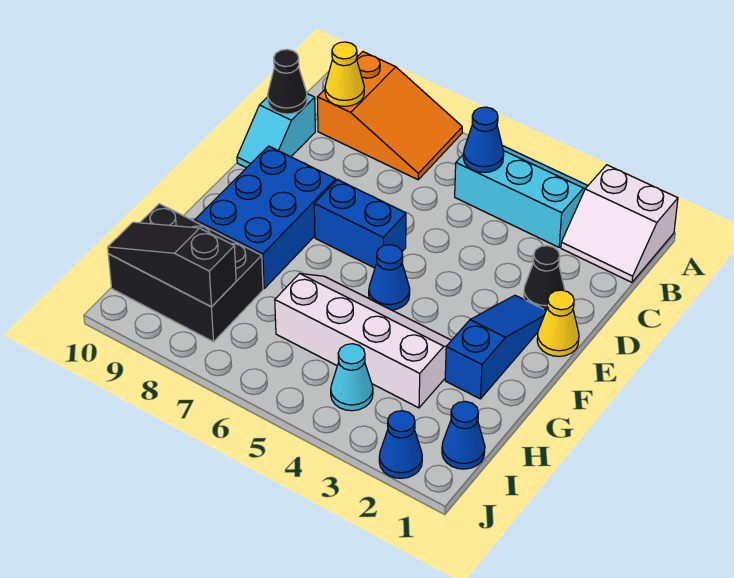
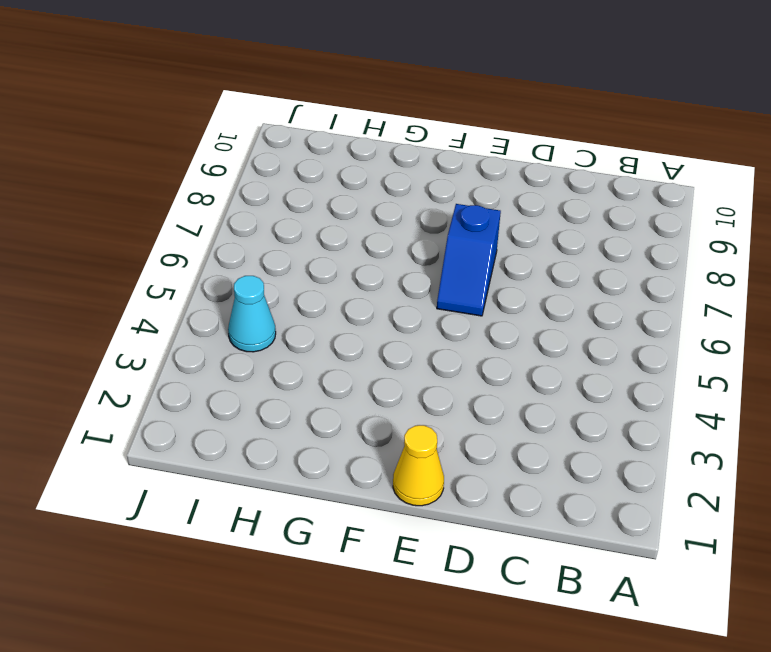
blue slope E6:E7 level 1 top 7 -> blue brick E6:E7 level 1
none -> white slope A1:B2 level 1 top A
none -> cyan slope A3:B5 level 1 top B
none -> orange slope A7:B9 level 1 top 9

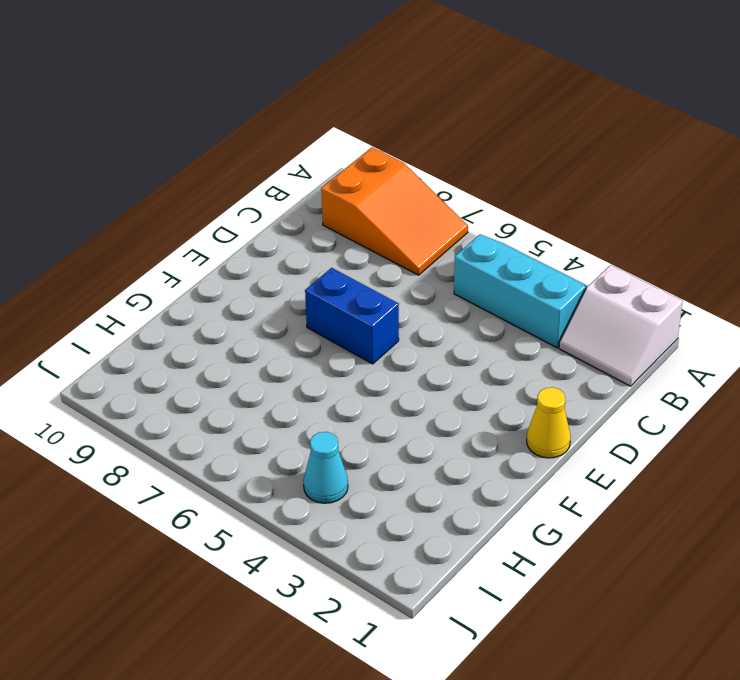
none -> cyan slope C10:D10 level 1 top C
none -> black cone D2 level 1
none -> blue slope E2:G2 level 1 top G

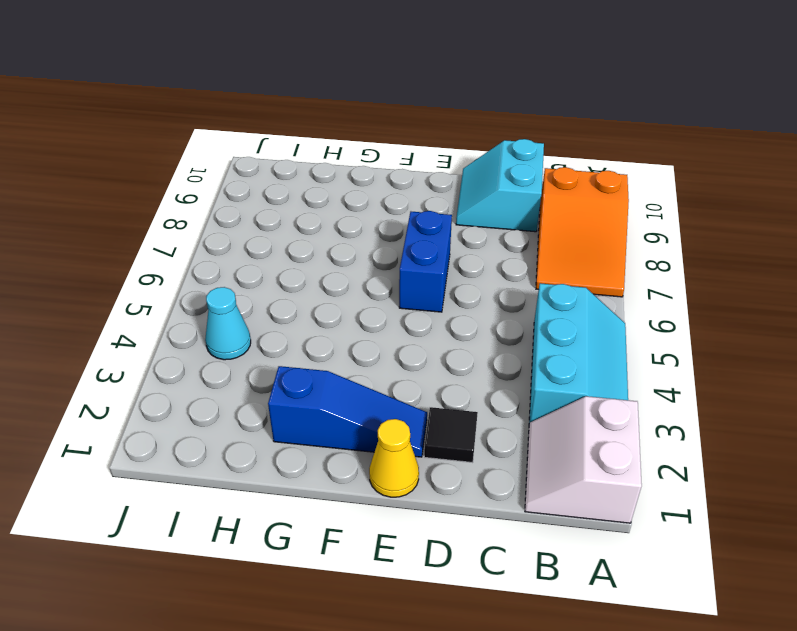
cyan slope C9:D10 level 1 top C -> cyan slope C10:D10 level 1 top C
black tile D2 level 1 -> black cone D2 level 1
none -> blue brick E8:G9 level 1
none -> blue cone F5 level 1
none -> white slope G3:H6 level 1 top H

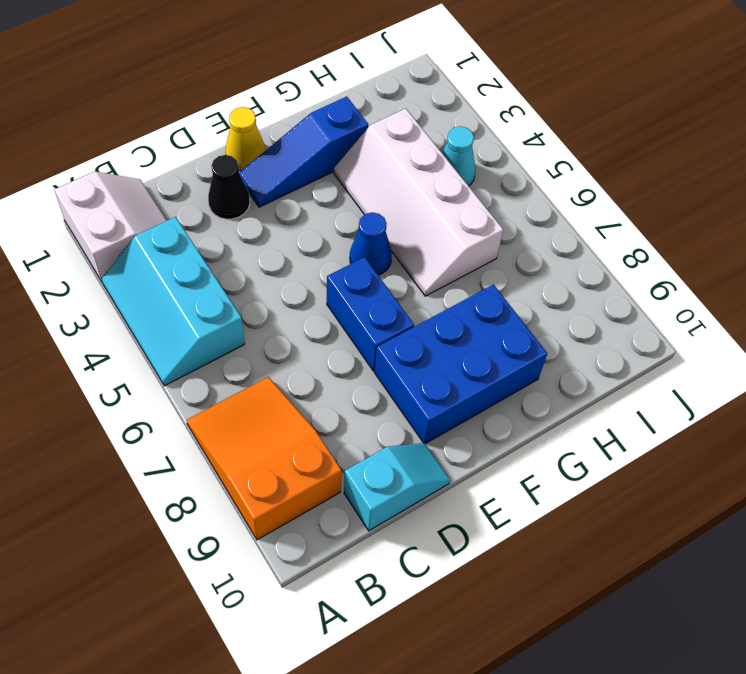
none -> black brick H8:I10 level 1
none -> blue cone I1 level 1
none -> blue cone J2 level 1

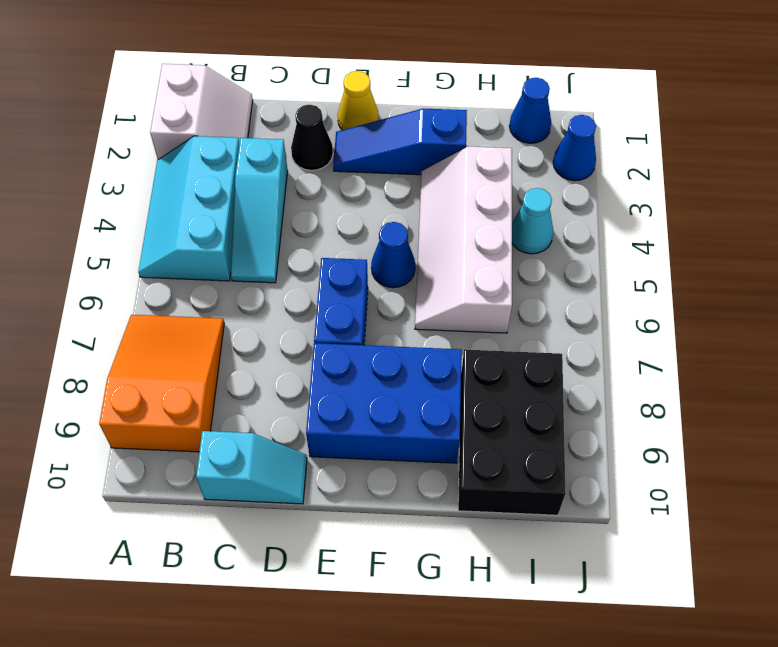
cyan slope C3:C5 level 1 top 3 -> none
none -> blue cone B5 level 2
none -> yellow cone B9 level 2
none -> black cone C10 level 2

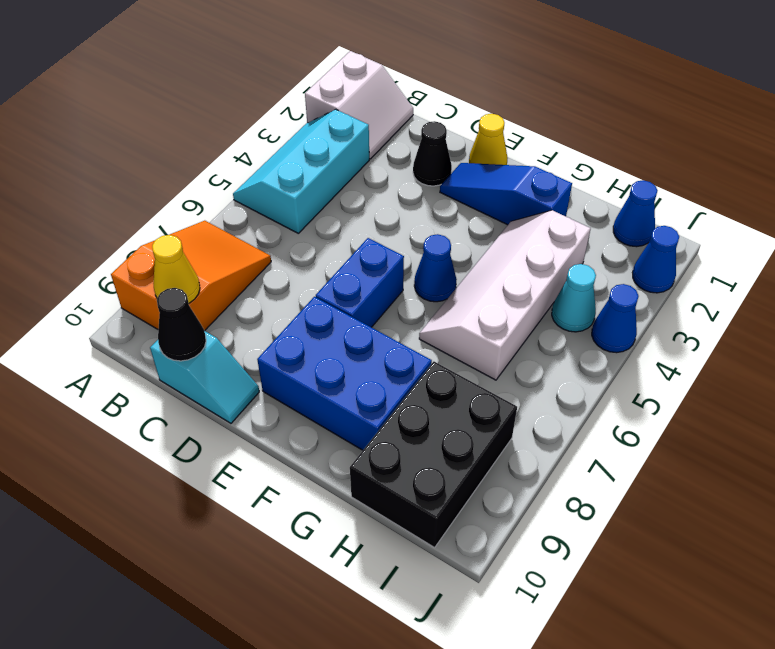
blue cone J4 level 1 -> blue cone B5 level 2
none -> black slope I8:I10 level 2 top 8

